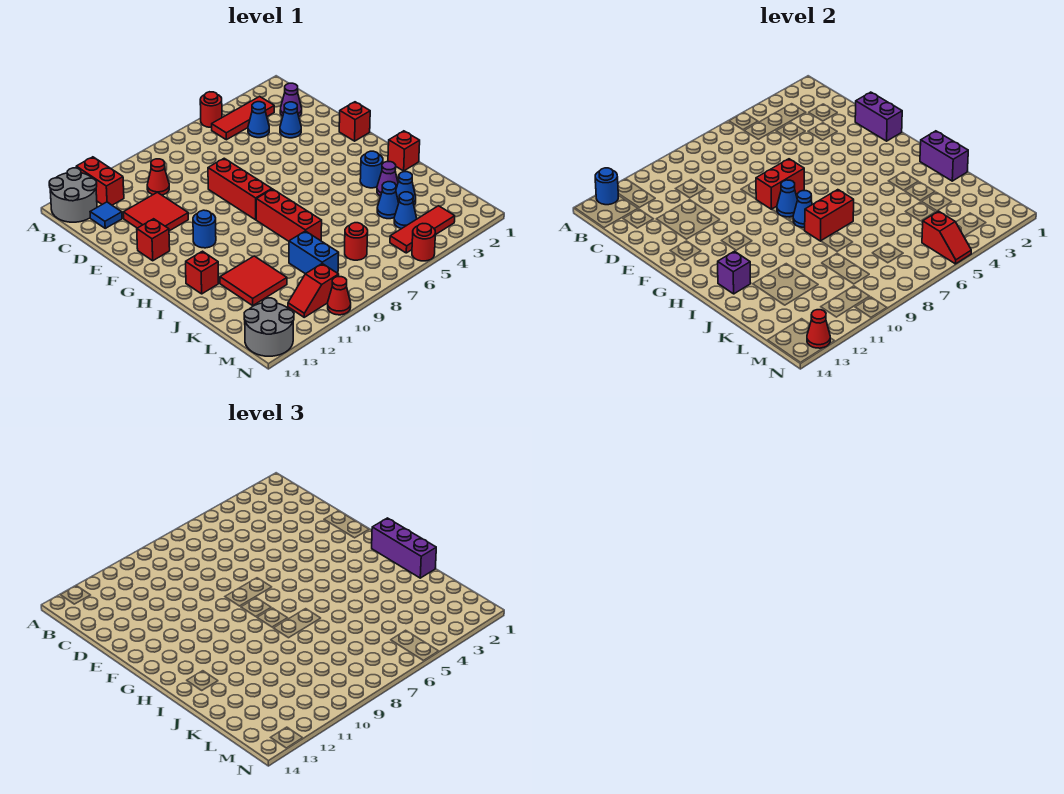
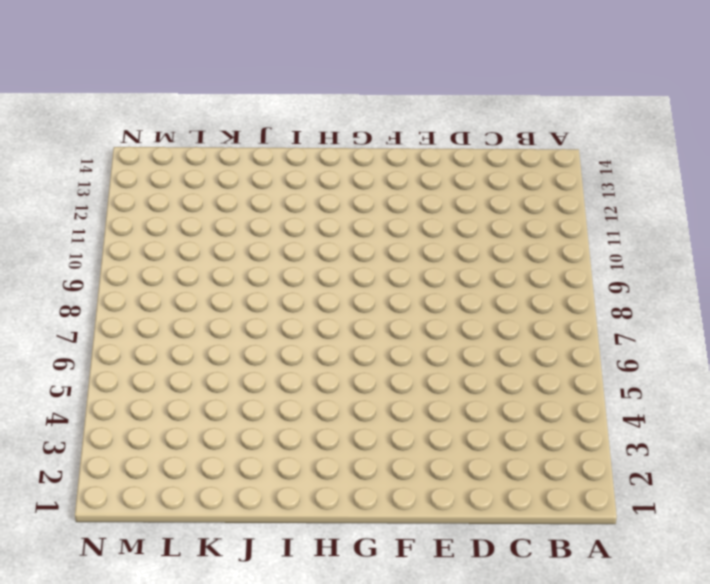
none -> red round brick A5 level 1
none -> red brick A12:B12 level 1
none -> grey round brick A13:B14 level 1
none -> red tile B3:B5 level 1

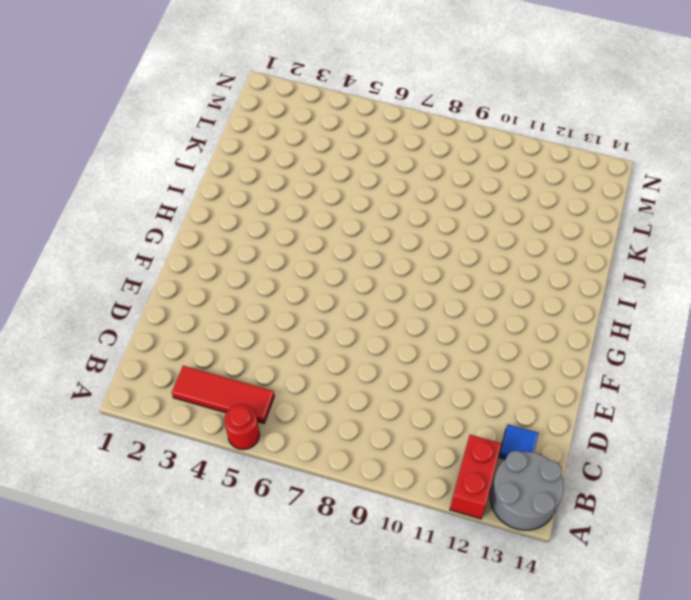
none -> purple cone C2 level 1
none -> blue cone C4 level 1
none -> red cone C10 level 1
none -> blue cone D3 level 1

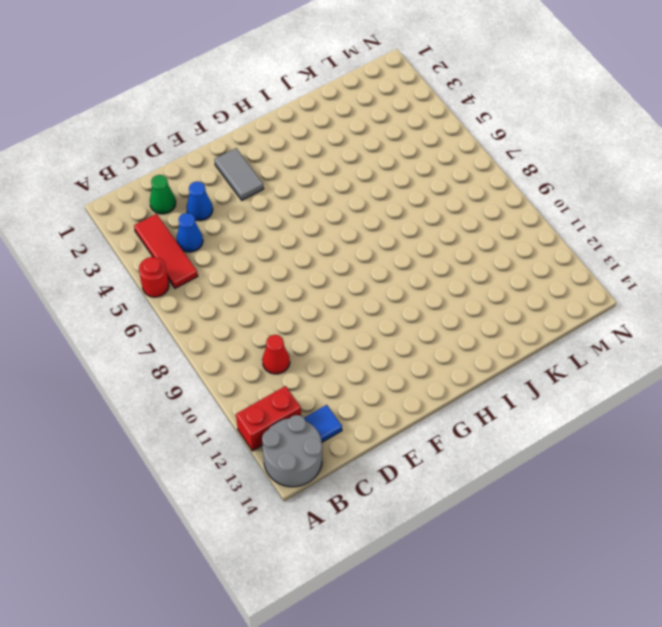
green cone C2 level 1 -> purple cone C2 level 1
grey tile F2:F3 level 1 -> none
none -> red tile D11:E12 level 1
none -> red brick E8:G8 level 1
none -> red brick F1 level 1
none -> red brick F13 level 1

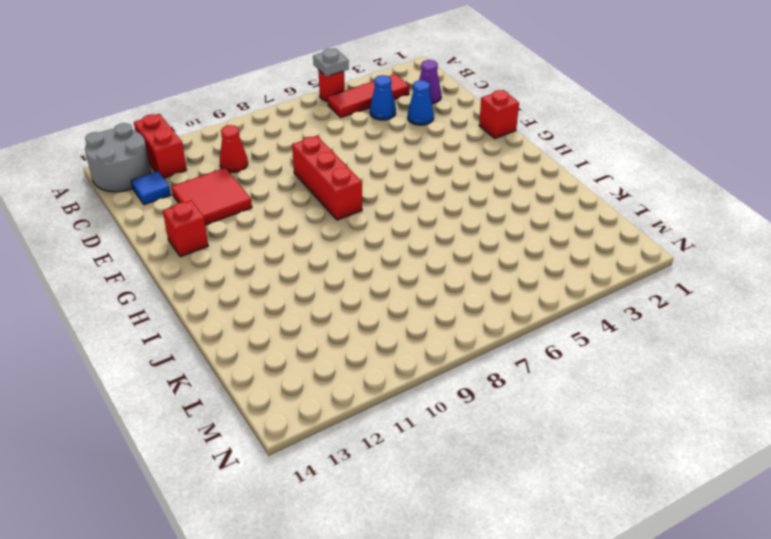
grey plate A5 level 2 -> none
none -> blue round brick G11 level 1
none -> red brick H8:J8 level 1
none -> red brick I1 level 1
none -> blue round brick I3 level 1

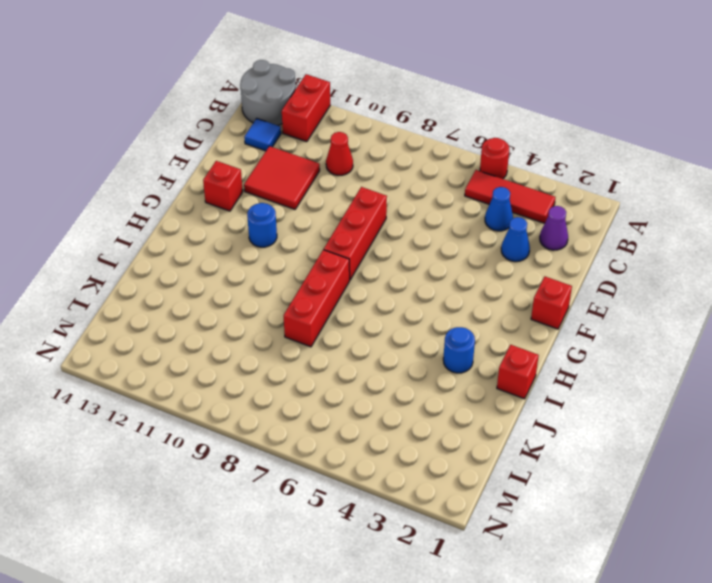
none -> red brick I13 level 1
none -> purple cone J3 level 1
none -> red tile J11:K12 level 1
none -> blue cone K3 level 1

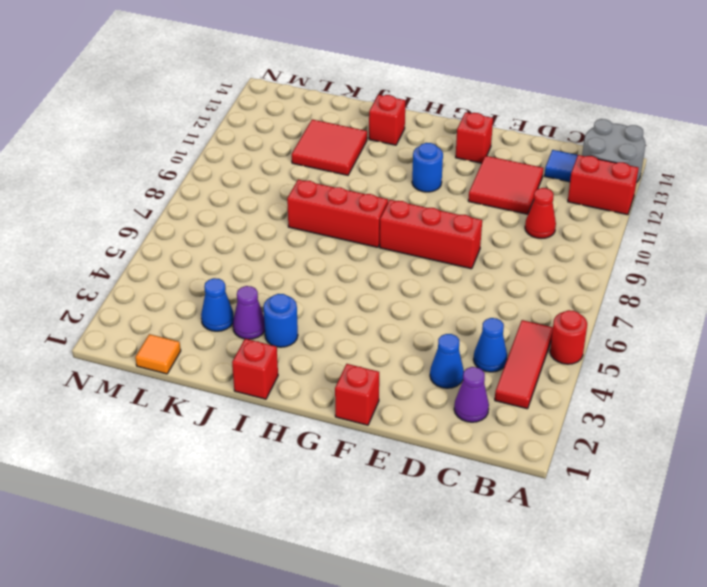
orange tile L1 level 1 -> none
none -> blue cone K4 level 1
none -> blue brick K9:L9 level 1
none -> blue cone L4 level 1
none -> red round brick L7 level 1

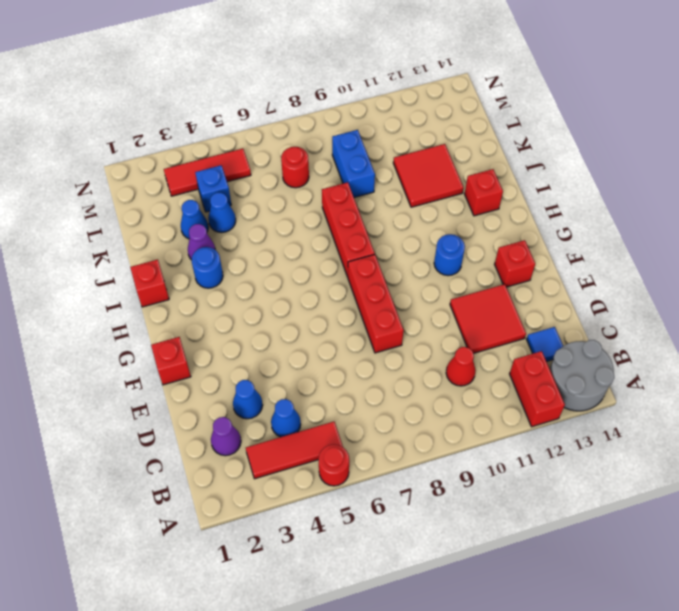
blue brick L4 level 1 -> blue cone L4 level 1
none -> red slope M10:M11 level 1 top 10
none -> grey round brick M13:N14 level 1
none -> red round brick N5 level 1
none -> red cone N10 level 1

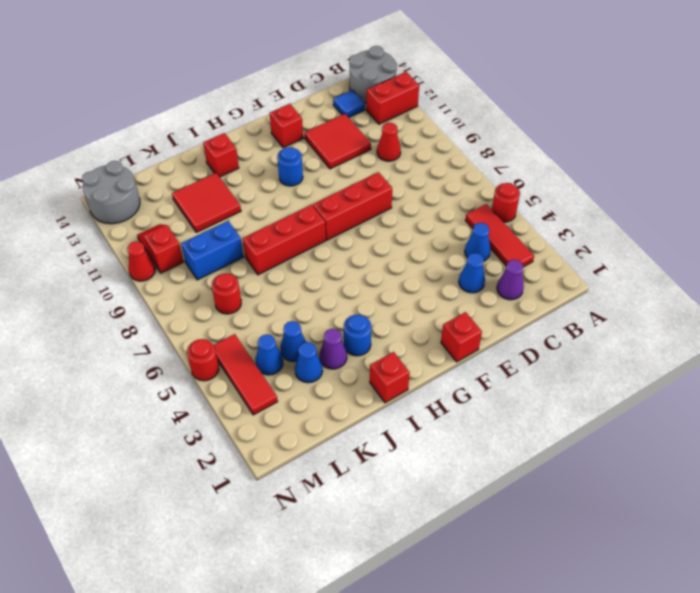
none -> blue round brick A13 level 2
none -> purple brick E1:F1 level 2
none -> red brick F7:F8 level 2
none -> blue cone G8 level 2

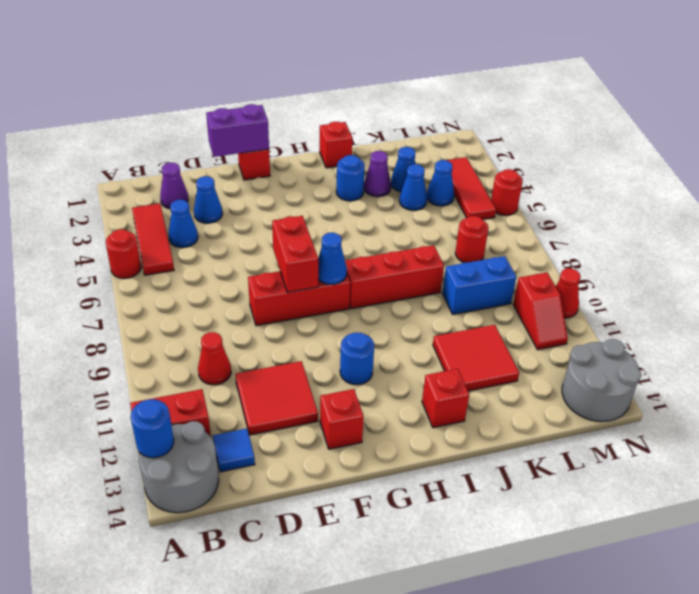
none -> blue cone H8 level 2
none -> purple brick I1:J1 level 2
none -> red brick I7:I8 level 2
none -> purple brick I13 level 2

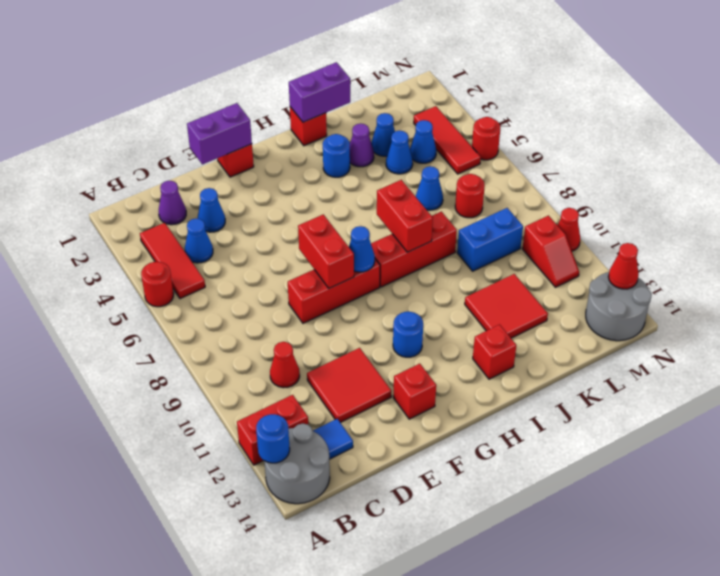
blue cone K6 level 1 -> blue cone H8 level 2
none -> purple brick I13 level 2
none -> red slope M5:N5 level 2 top M
none -> purple brick H1:J1 level 3

